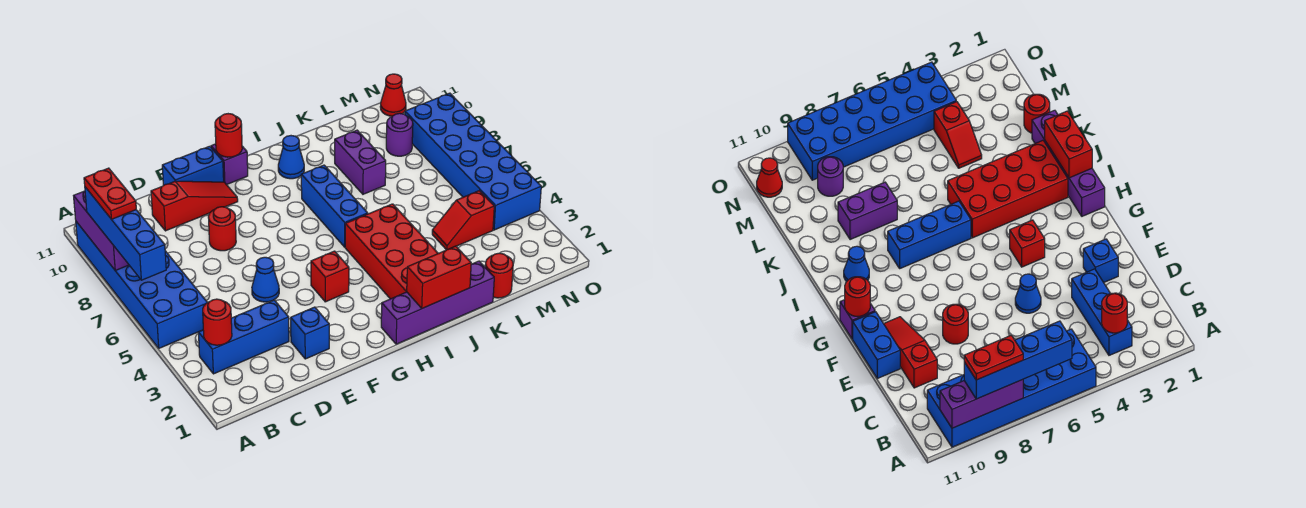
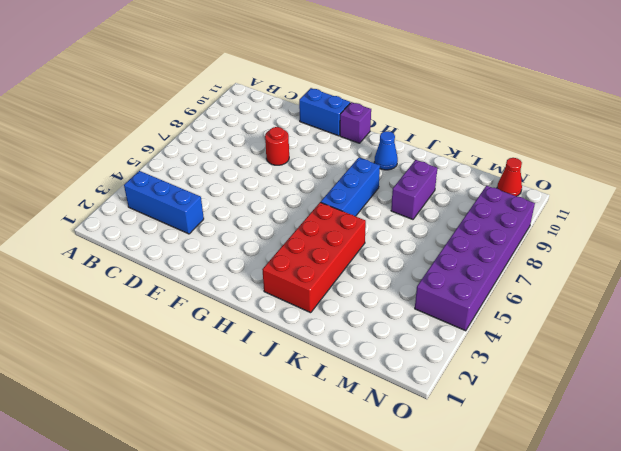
purple brick N4:O9 level 1 -> blue brick N4:O9 level 1
none -> blue brick A5:B10 level 1
none -> red slope D10:F10 level 1 top D
none -> blue brick E2 level 1

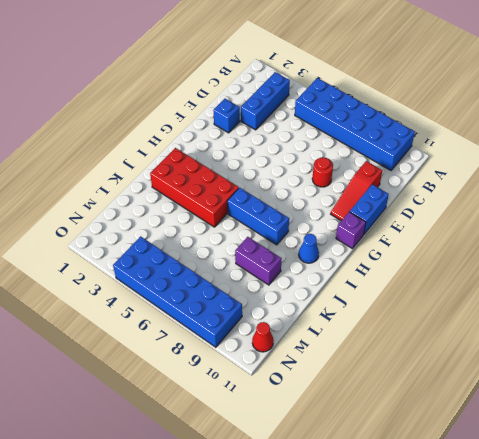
none -> blue cone E5 level 1
none -> red brick G4 level 1
none -> purple brick H1:K1 level 1

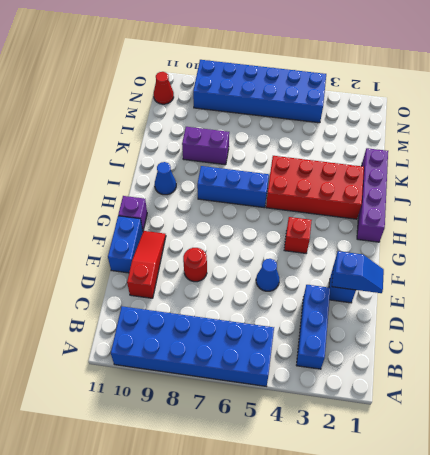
blue slope E1:E2 level 2 top 2 -> none
none -> red round brick L1 level 1
none -> red slope L4:M4 level 1 top M
none -> purple round brick M9 level 1

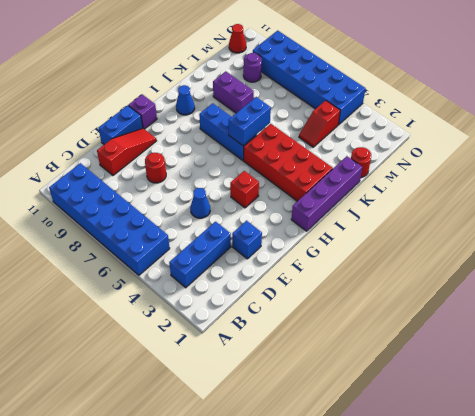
blue brick I6:J6 level 2 -> none
none -> purple brick A8:A10 level 2
none -> red round brick B3 level 2
none -> red round brick G11 level 2

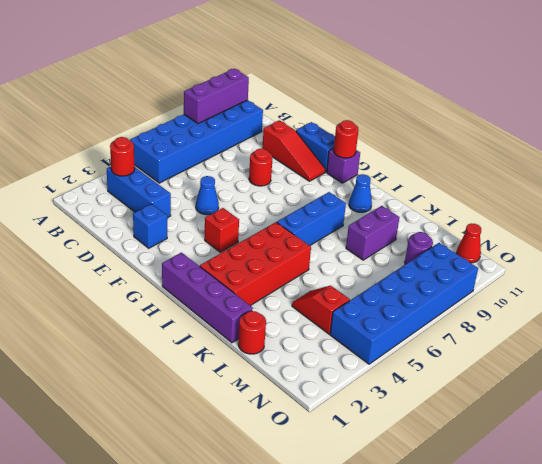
none -> red brick I1:J1 level 2
none -> blue brick A6:A9 level 3
none -> red plate A8:A9 level 4

